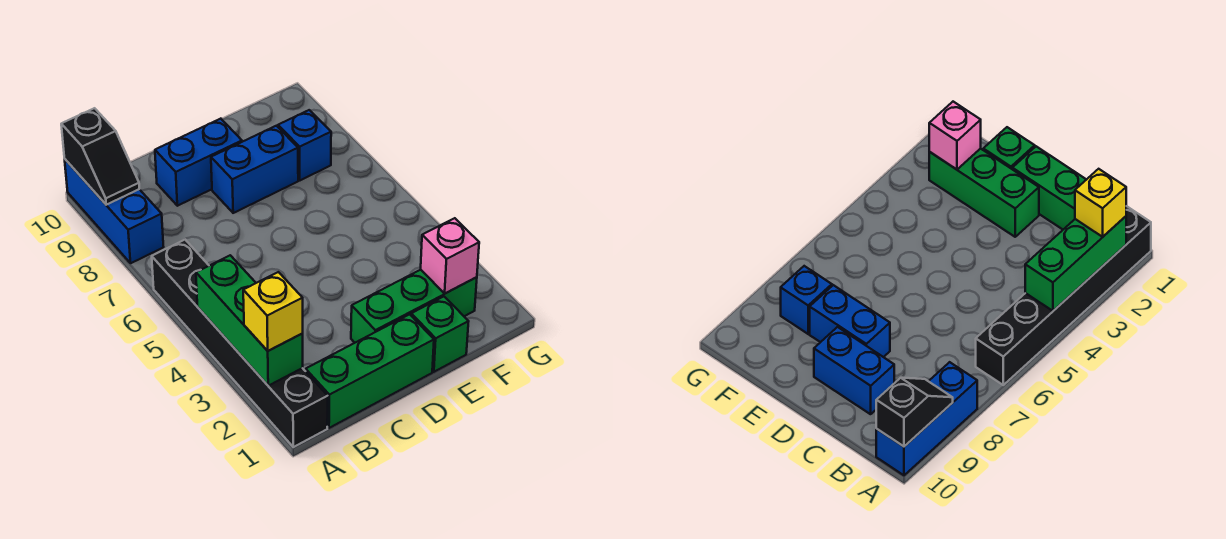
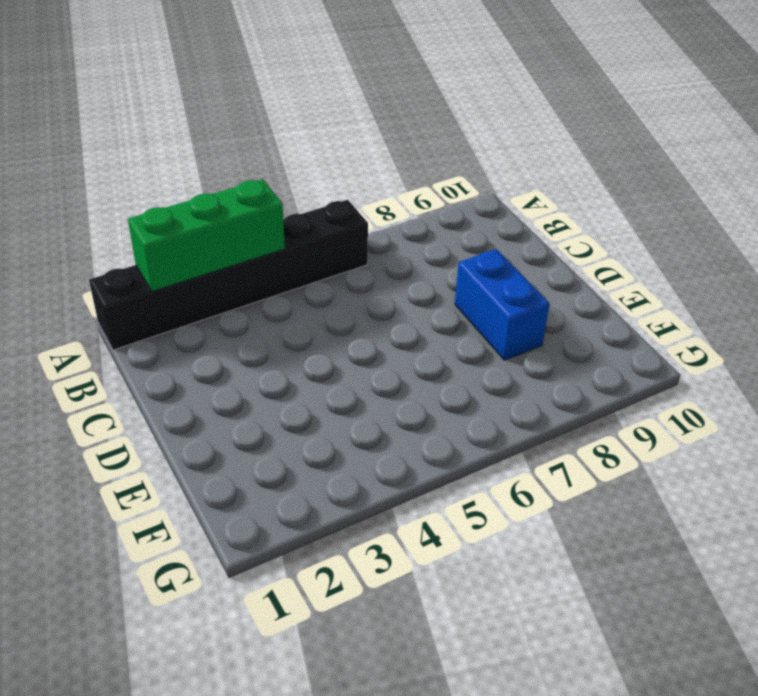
none -> blue brick A8:A10 level 1
none -> green brick B1:D1 level 1
none -> blue brick C9:D9 level 1

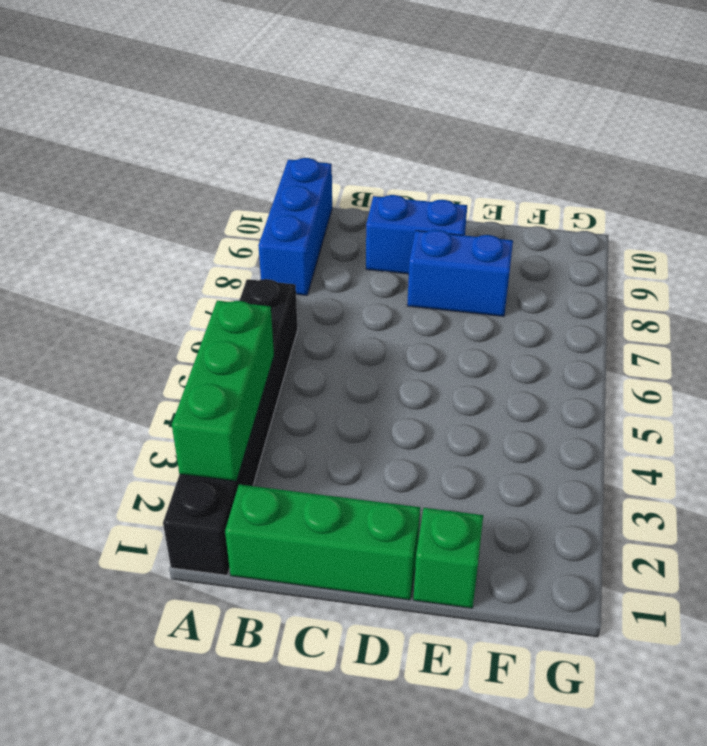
none -> green brick D2:F2 level 1
none -> blue brick F8 level 1
none -> black slope A9:A10 level 2 top 10

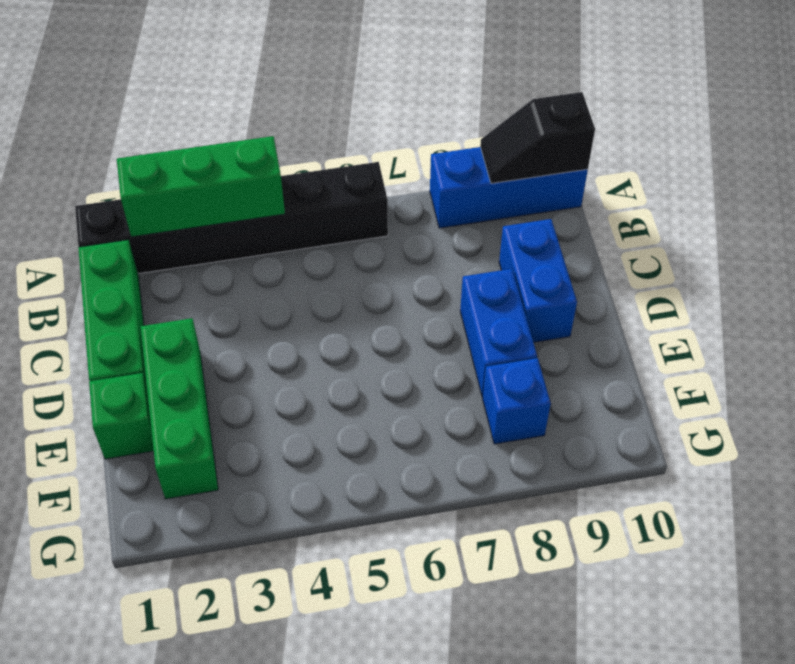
none -> pink brick F2 level 2
none -> yellow brick A2 level 3

